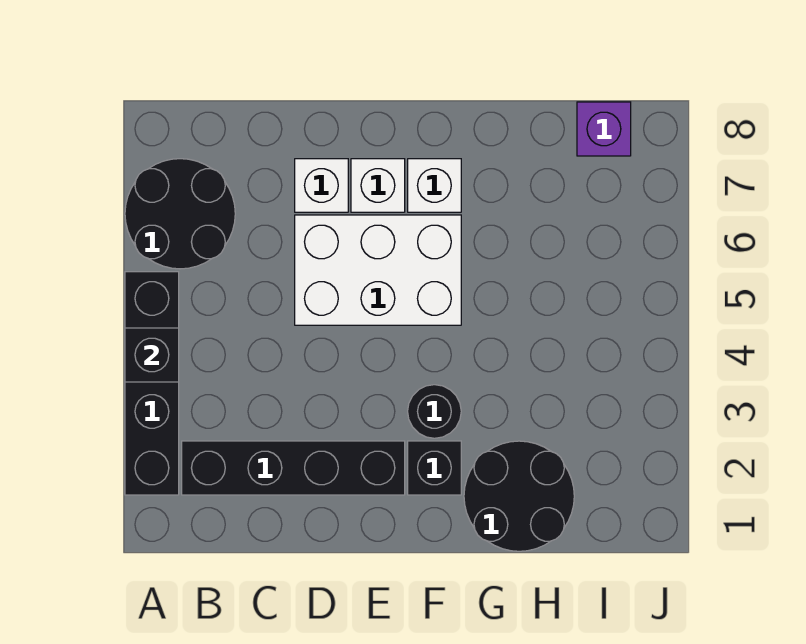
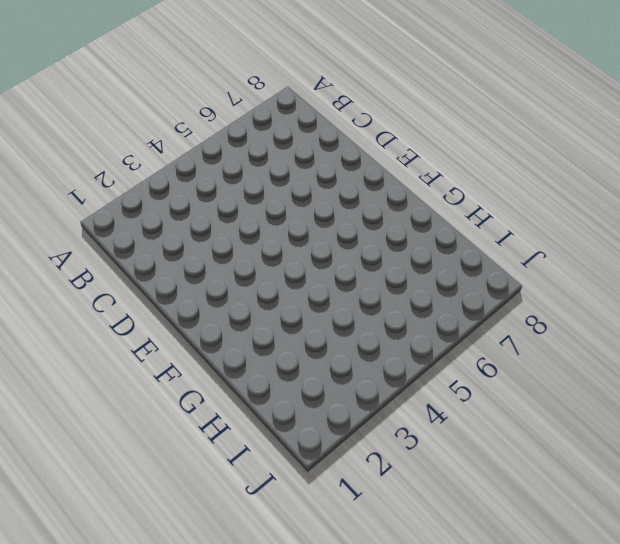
none -> black brick A2:A5 level 1
none -> black round brick A6:B7 level 1
none -> black brick B2:E2 level 1

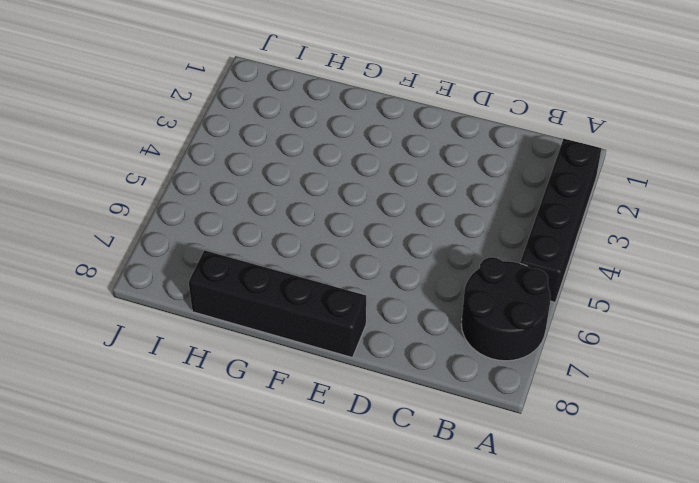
black brick E8:H8 level 1 -> black brick B2:E2 level 1
none -> white brick D5:F6 level 1
none -> white brick D7 level 1
none -> white brick E7 level 1

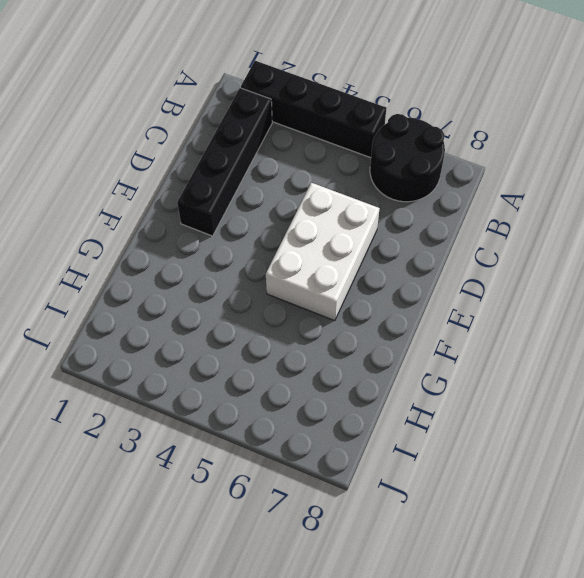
none -> white brick D7 level 1
none -> white brick E7 level 1
none -> black brick F2 level 1

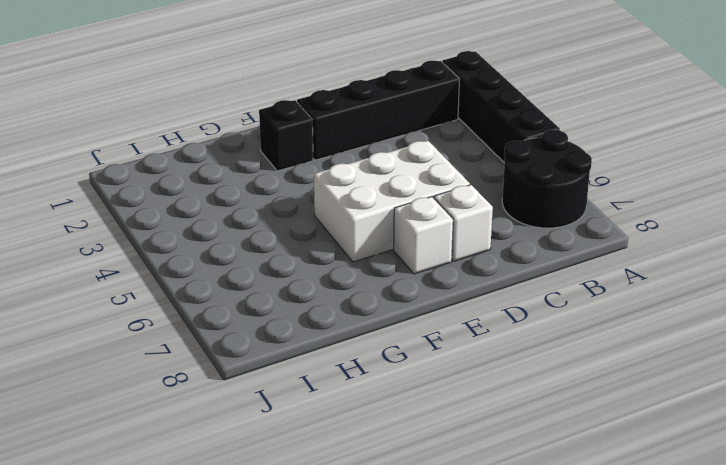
none -> black round brick F3 level 1
none -> white brick F7 level 1
none -> black round brick G1:H2 level 1

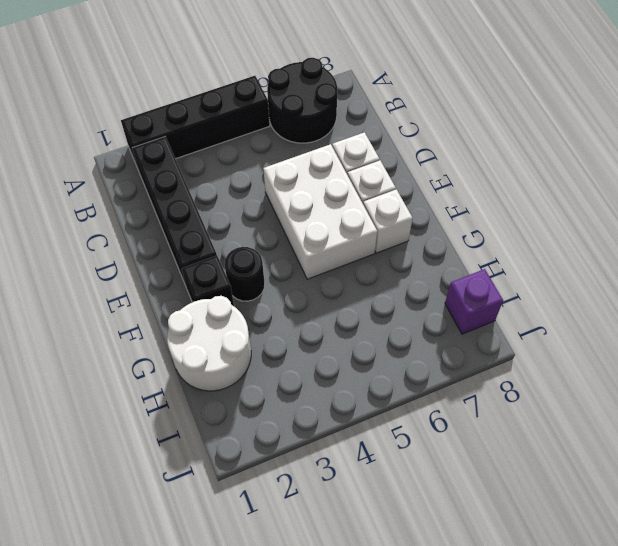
white round brick G1:H2 level 1 -> black round brick G1:H2 level 1
none -> black brick A4 level 2

